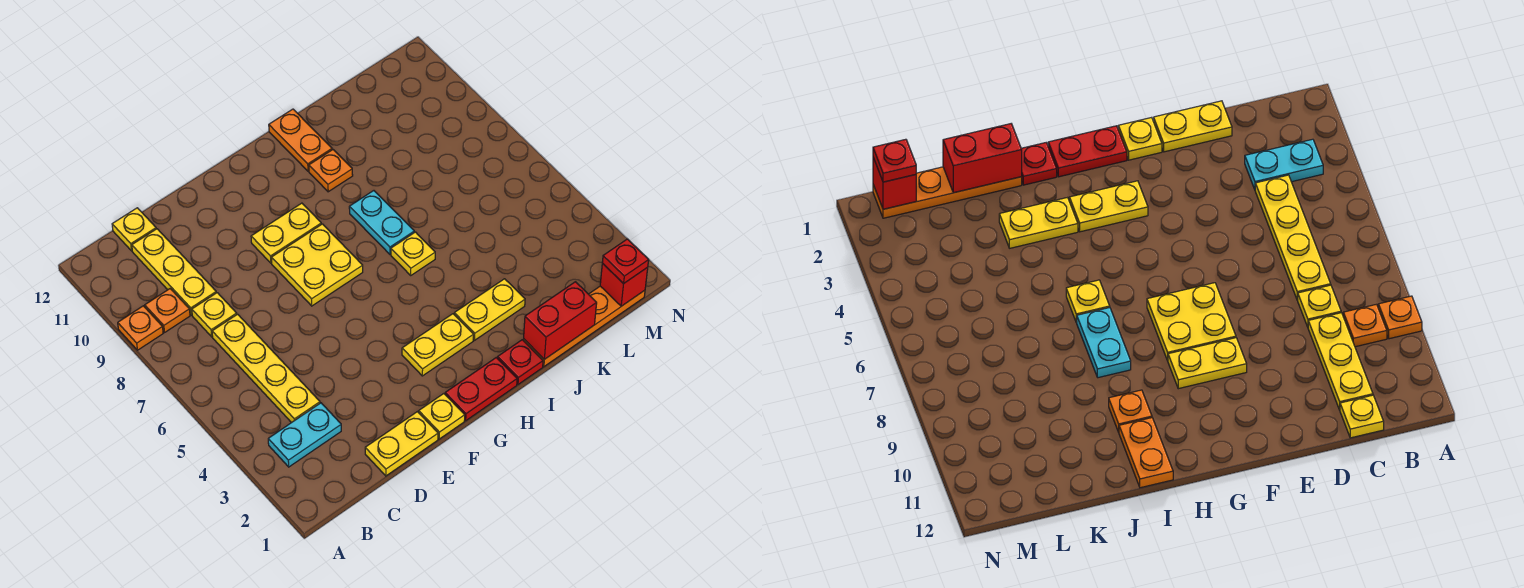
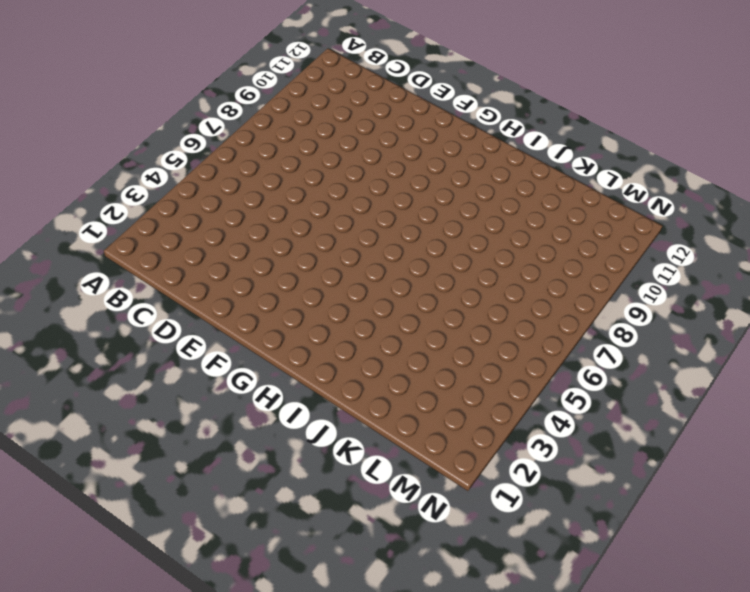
none -> orange plate A9 level 1
none -> cyan plate B3:C3 level 1
none -> orange plate B9 level 1

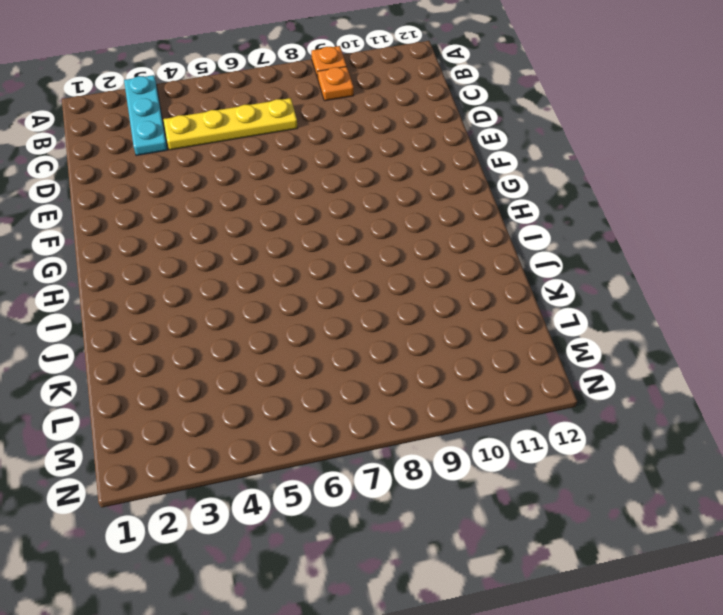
cyan plate A3:C3 level 1 -> cyan plate B3:C3 level 1
none -> yellow plate C8 level 1
none -> yellow plate C9:C11 level 1
none -> yellow plate C12 level 1

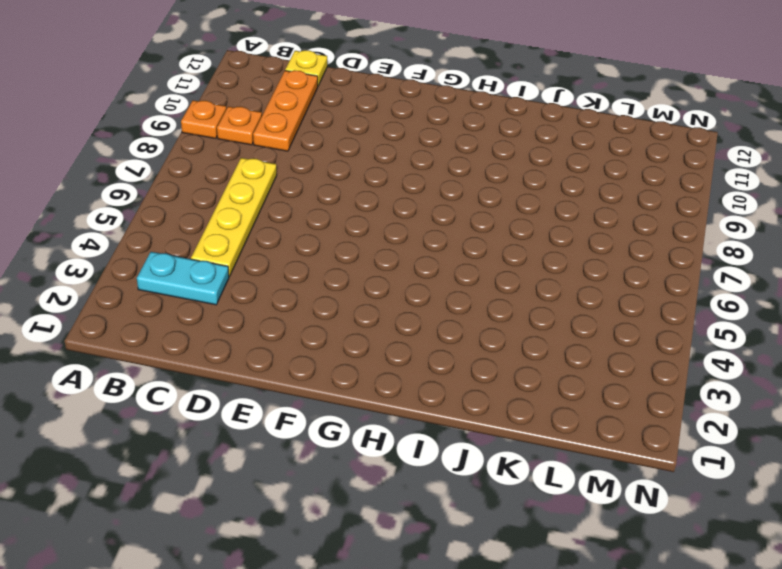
orange plate C9:C11 level 1 -> yellow plate C9:C11 level 1
none -> yellow plate C8 level 1
none -> yellow plate D1:E1 level 1
none -> yellow plate F1 level 1

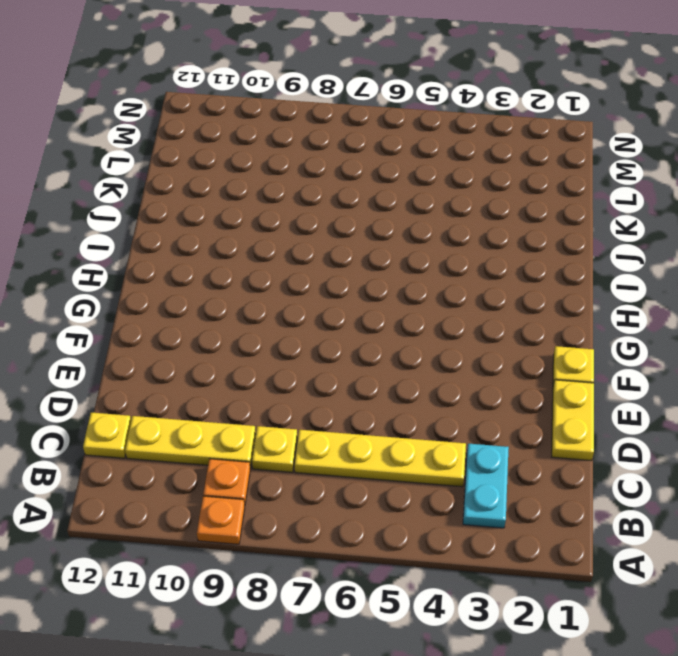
none -> yellow plate F7:G8 level 1
none -> yellow plate F9:G9 level 1
none -> red plate G1:H1 level 1

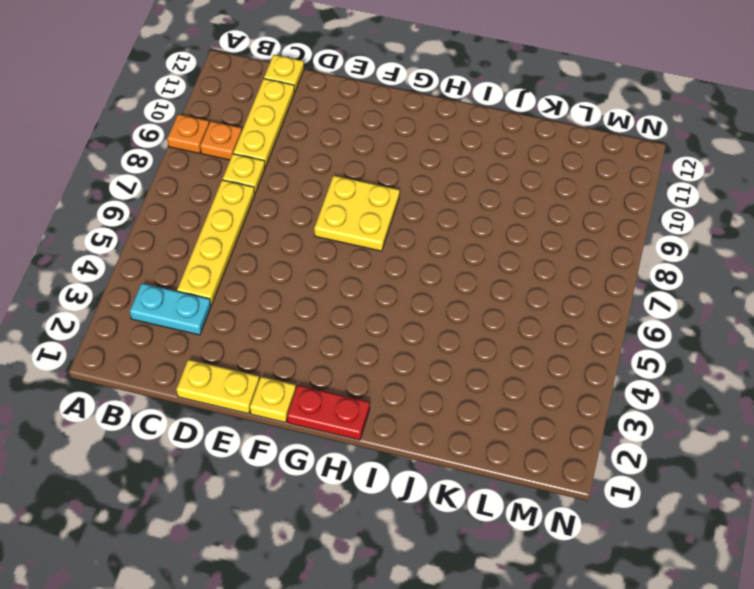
none -> yellow plate F9:G9 level 1
none -> yellow plate G3:H3 level 1
none -> red plate I1 level 1

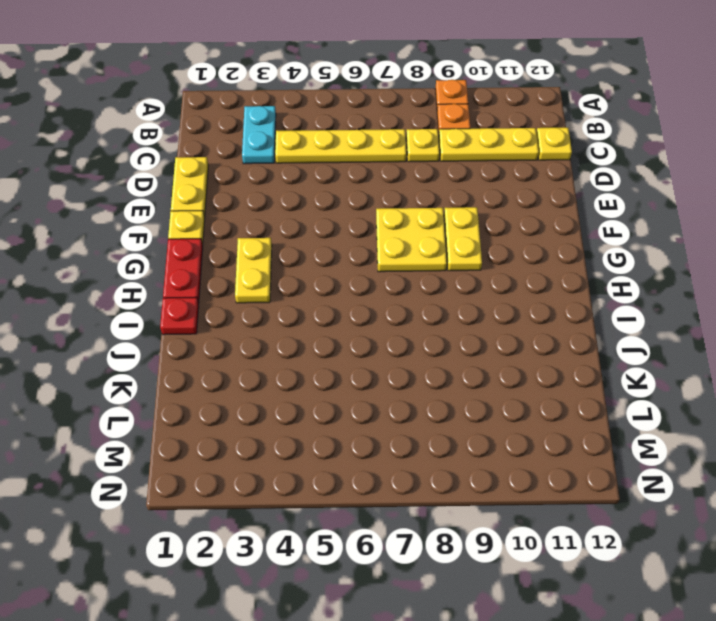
none -> yellow plate I3:J3 level 1
none -> yellow plate I6 level 1
none -> cyan plate I7:I8 level 1

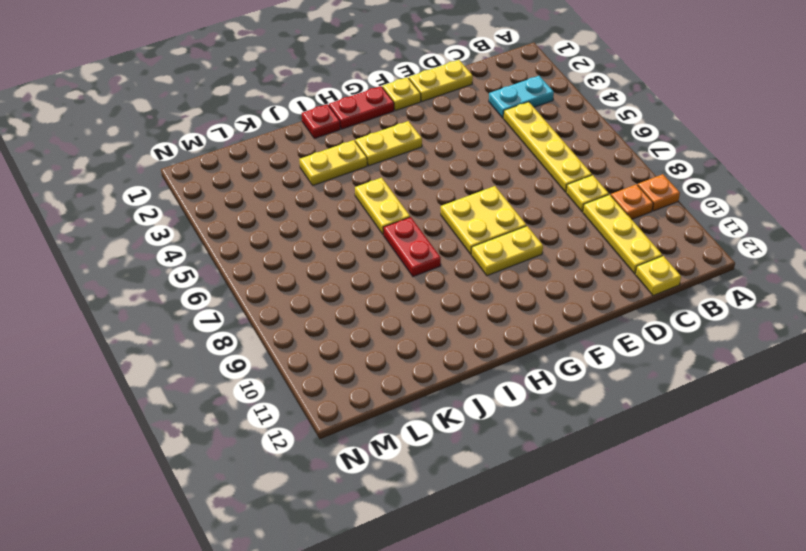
yellow plate I5:I6 level 1 -> yellow plate I6 level 1
red plate I7:I8 level 1 -> cyan plate I7:I8 level 1
none -> orange plate I10 level 1
none -> orange plate I11:I12 level 1
none -> orange plate J1:M1 level 1

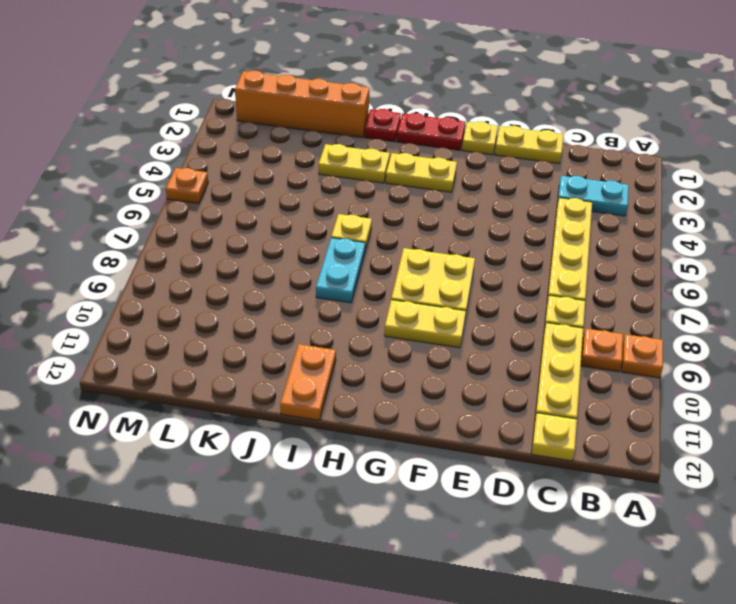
orange brick J1:M1 level 1 -> orange plate J1:M1 level 1
orange plate N5 level 1 -> orange plate I10 level 1
none -> red brick J1:K1 level 2
none -> red brick M1 level 2
none -> red plate M1 level 3

